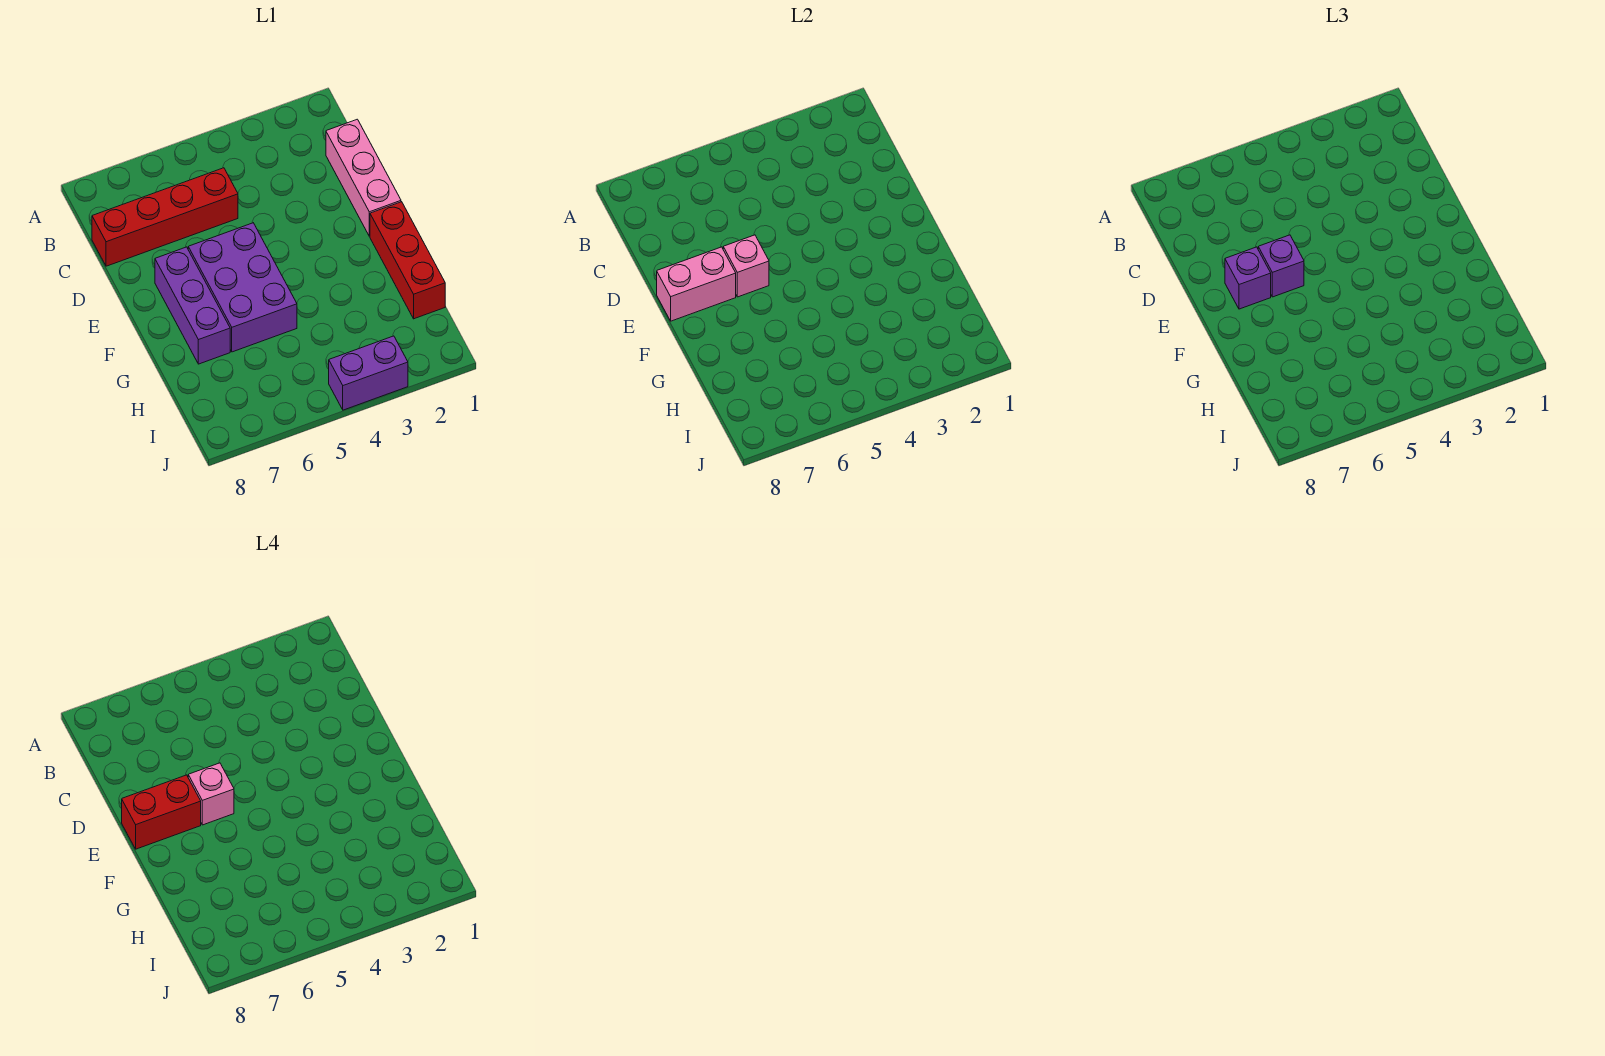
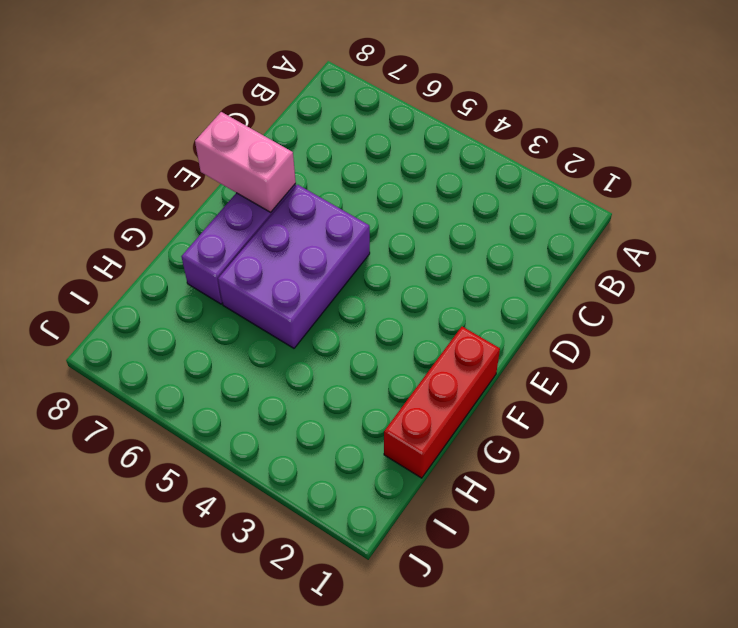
none -> pink brick C1:E1 level 1
none -> red brick C5:C8 level 1
none -> purple brick J3:J4 level 1

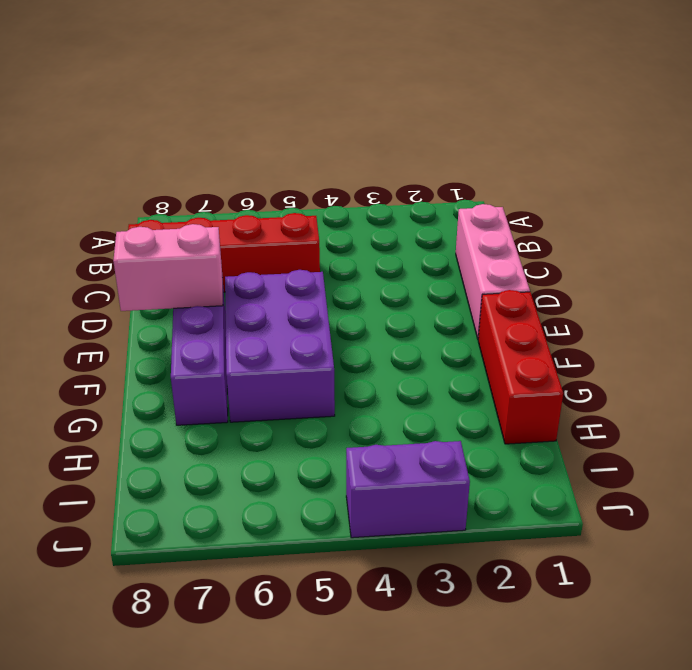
none -> pink brick E6 level 2
none -> purple brick E6 level 3
none -> purple brick E7 level 3

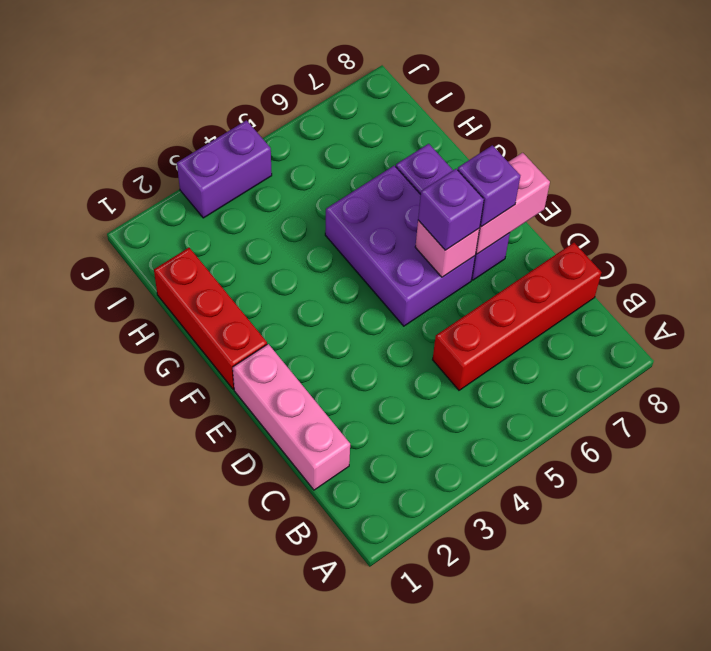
none -> pink brick E6 level 4
none -> red brick E7:E8 level 4

